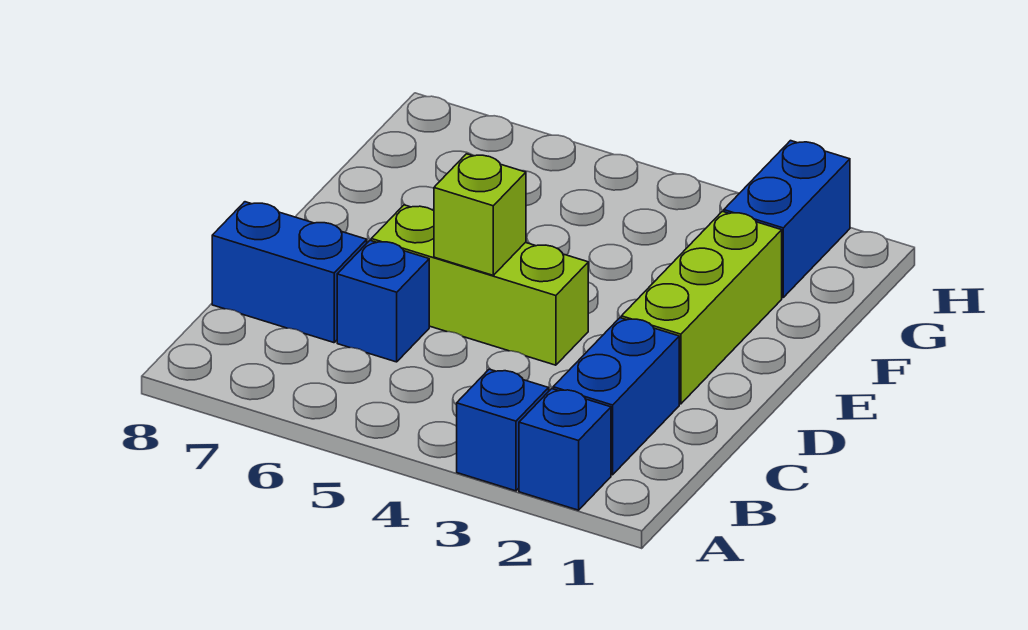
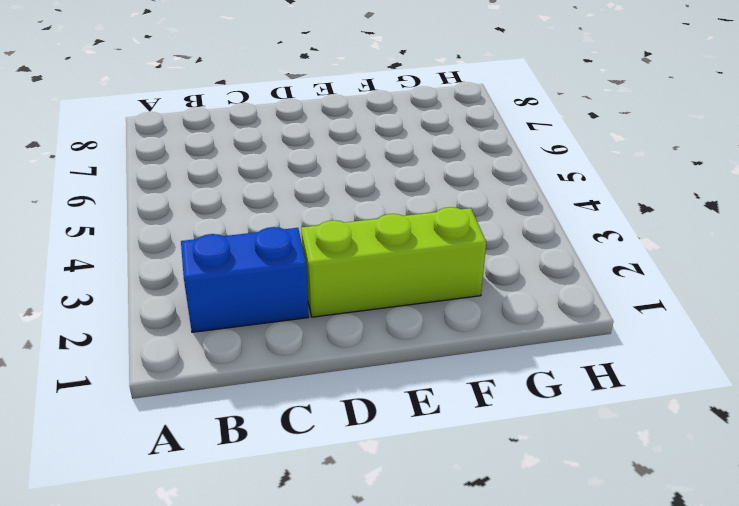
none -> blue brick A2 level 1
none -> blue brick A3 level 1

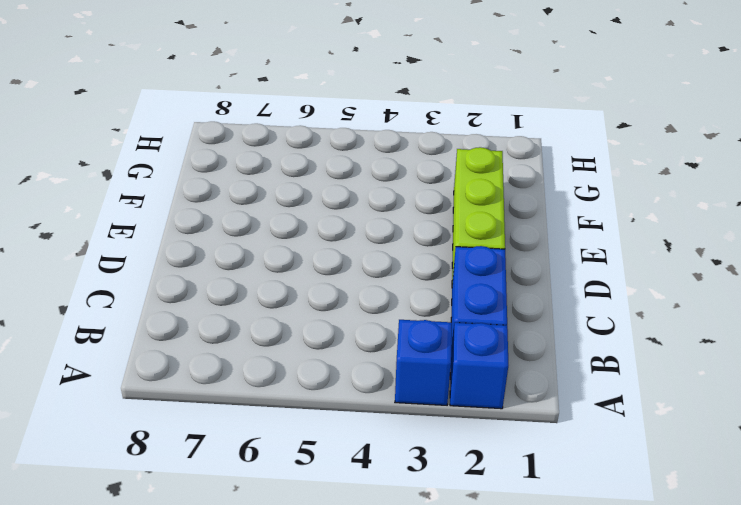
none -> blue brick C6 level 1
none -> blue brick C7:C8 level 1

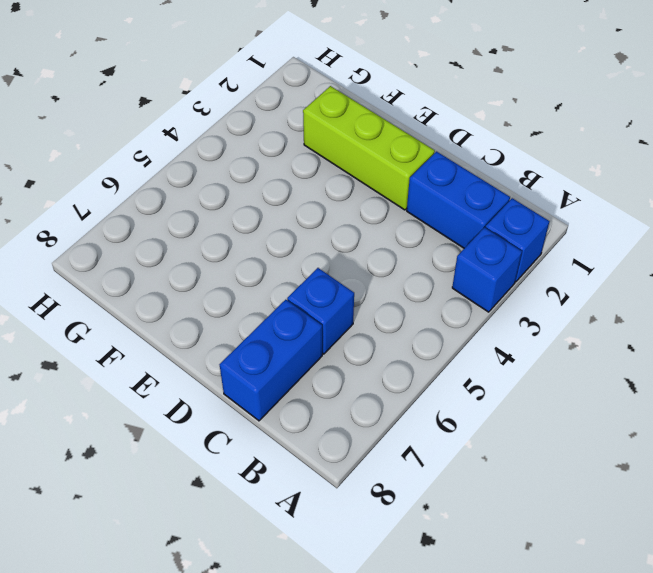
none -> lime brick D4:D6 level 1
none -> blue brick G2:H2 level 1

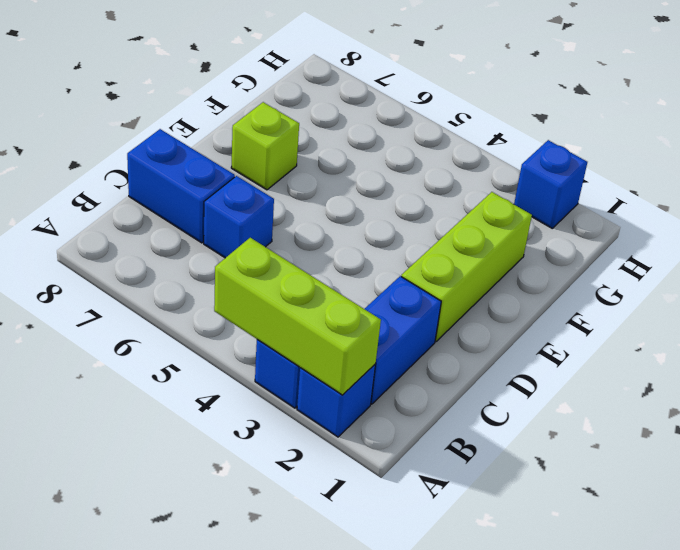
lime brick A2:A4 level 2 -> lime brick D4:D6 level 1
lime brick E7 level 1 -> lime brick D5 level 2
blue brick H2 level 1 -> blue brick G2:H2 level 1

